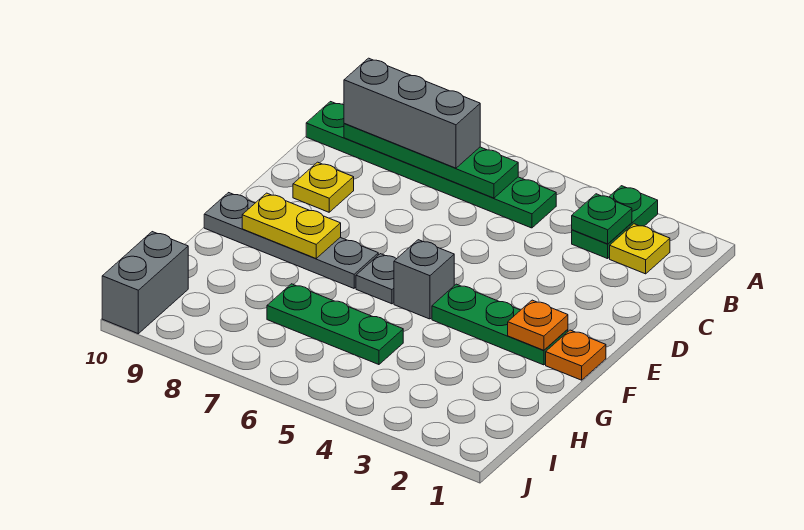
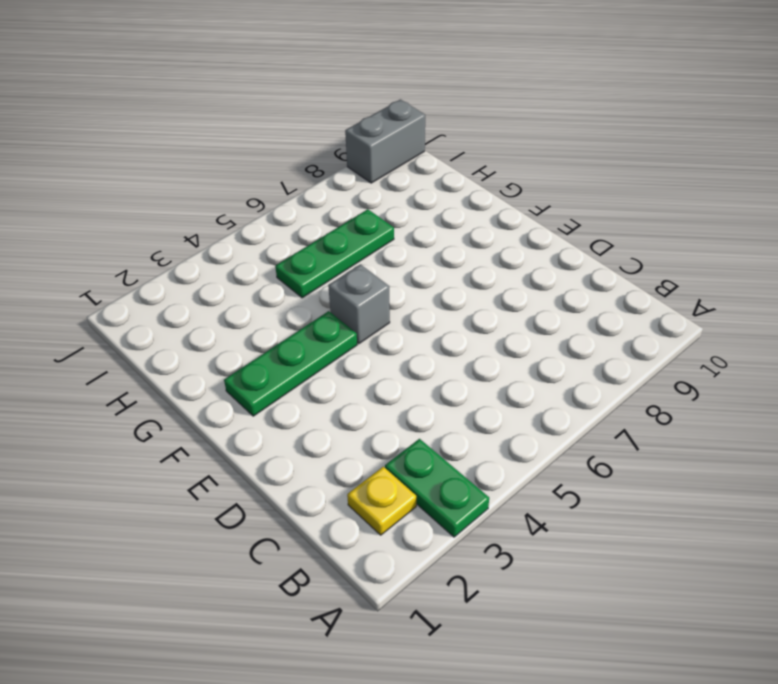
grey brick J9:J10 level 1 -> grey brick I10:J10 level 1
none -> green plate B5:B10 level 1
none -> yellow plate D9 level 1
none -> orange plate F1 level 1

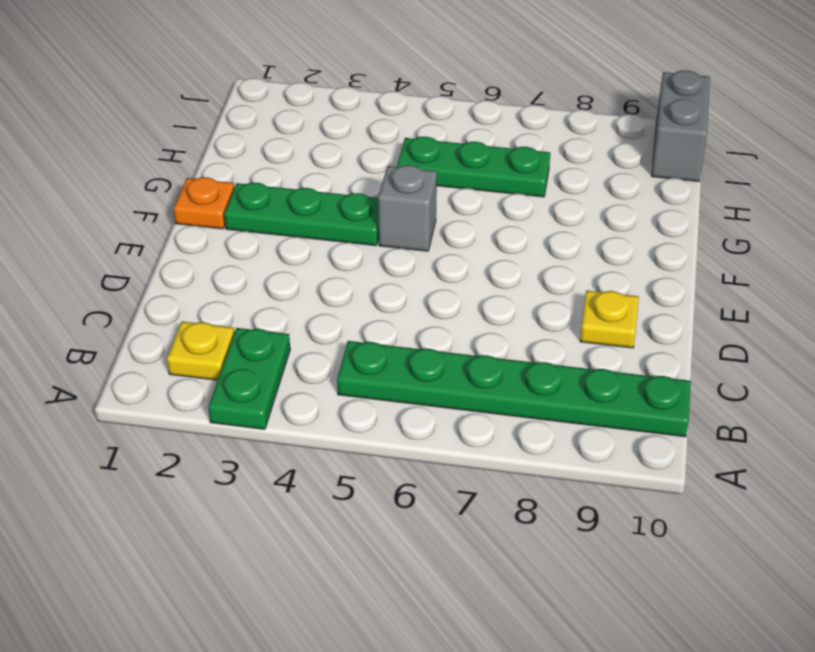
none -> grey plate F6 level 1
none -> grey plate F7:F10 level 1
none -> green plate B3 level 2

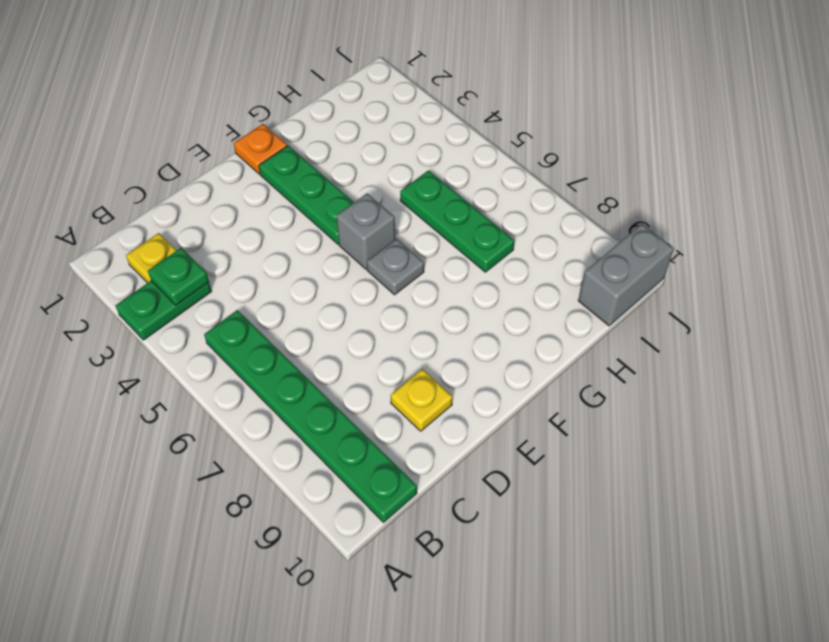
none -> grey plate F7:F10 level 1
none -> green plate B6:B9 level 2
none -> orange plate F2 level 2

